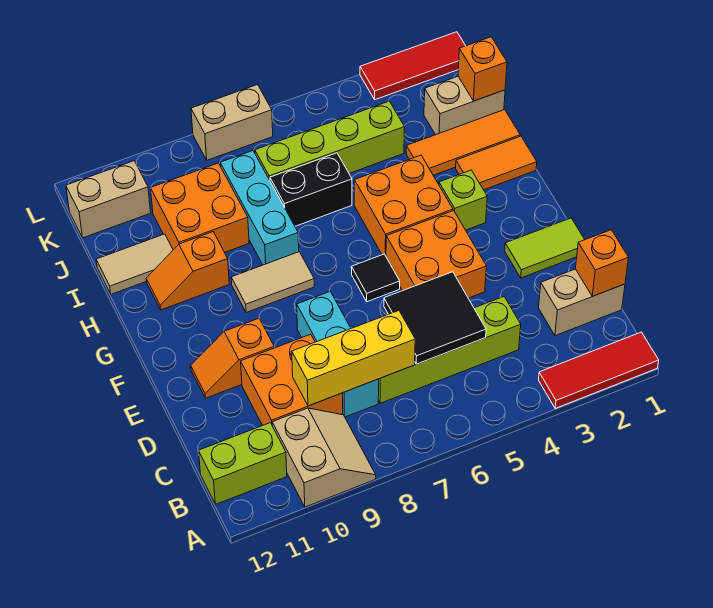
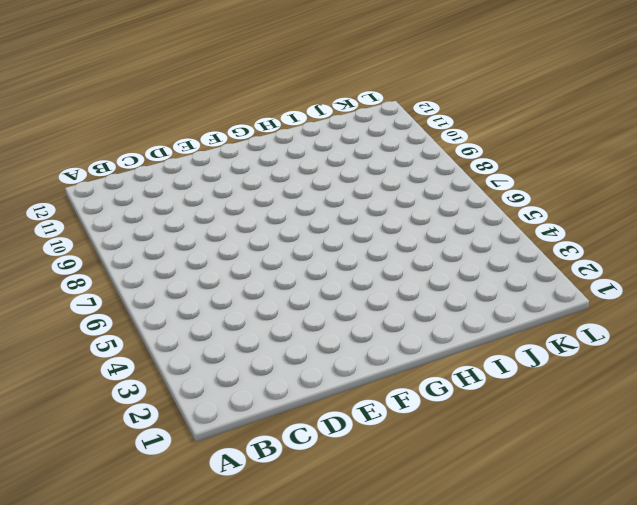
none -> red tile A1:A3 level 1
none -> tan slope A9:B10 level 1 top 10
none -> lime brick B11:B12 level 1
none -> tan brick C1:C2 level 1

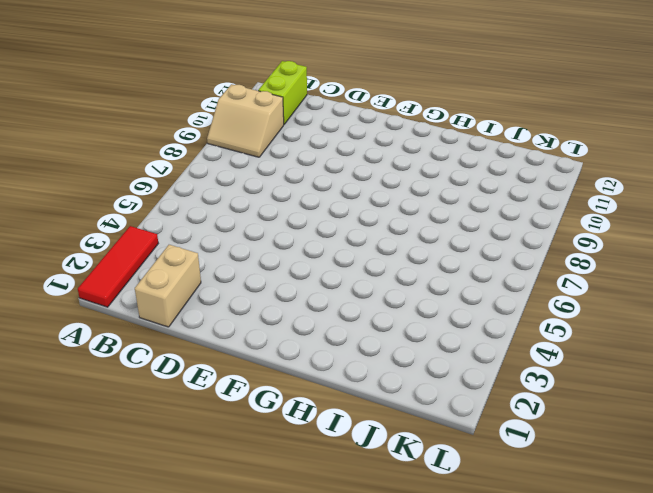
none -> lime brick C4:C7 level 1
none -> cyan brick C8:E8 level 1
none -> orange brick C9:D10 level 1
none -> lime tile E1:E2 level 1

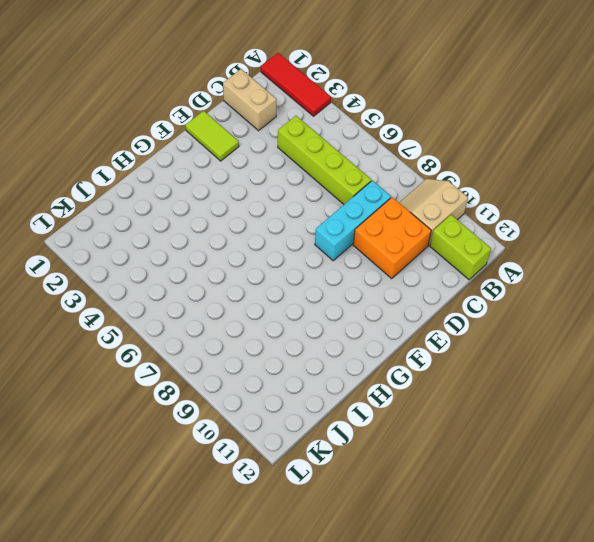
none -> orange brick E4:F5 level 1
none -> orange slope E10:E11 level 1 top 10
none -> black tile F6 level 1
none -> lime brick G3 level 1

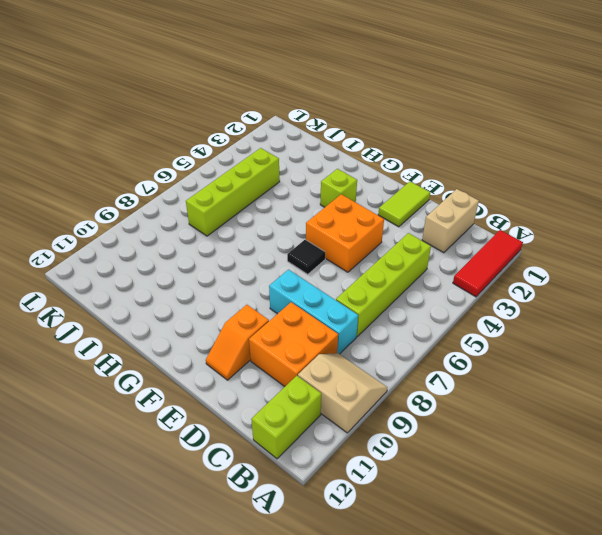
none -> orange brick G4:H5 level 1
none -> tan tile G8:G9 level 1
none -> orange tile H1:H2 level 1
none -> cyan brick H8:J8 level 1

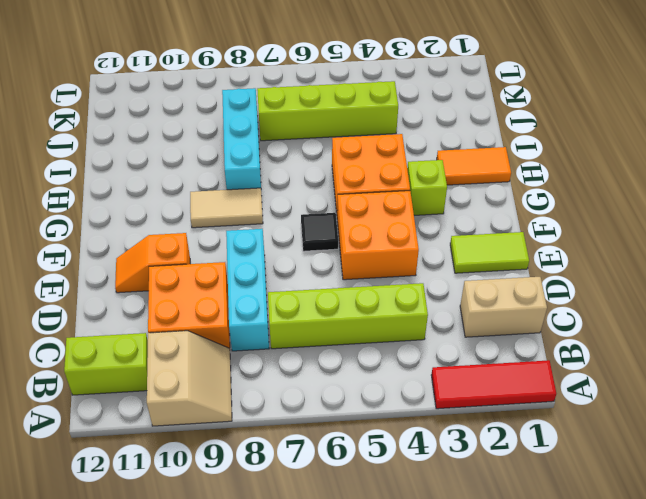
none -> orange slope H10:H11 level 1 top 10
none -> orange tile I1:I3 level 1
none -> black brick I6:I7 level 1
none -> orange brick I9:J10 level 1

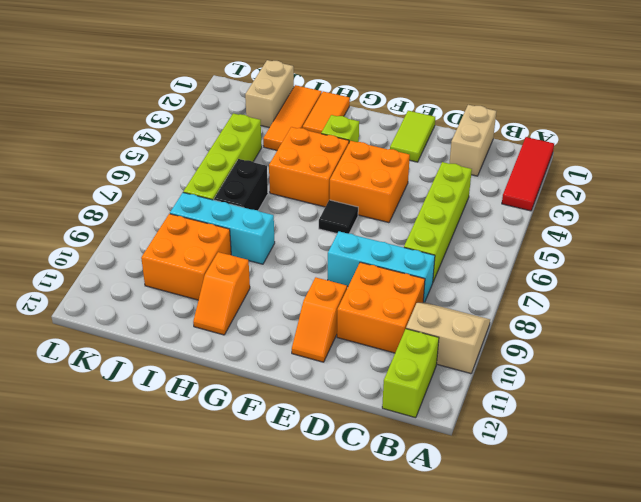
none -> tan tile G8:G9 level 1
none -> tan tile I11:I12 level 1
none -> tan brick K11:K12 level 1
none -> red tile L1:L3 level 1

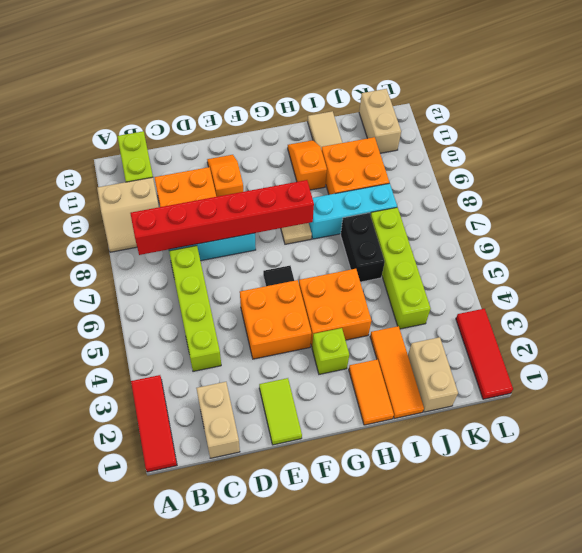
red brick B8:G8 level 2 -> yellow brick C7:C9 level 2
none -> tan brick L7:L8 level 1
none -> orange brick C1 level 2
none -> black tile C5:D6 level 2
none -> orange brick J1 level 2

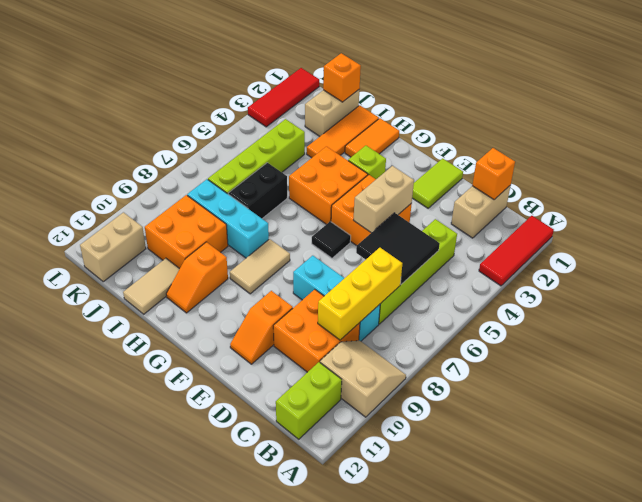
tan brick E4:E5 level 2 -> tan brick L7:L8 level 1

